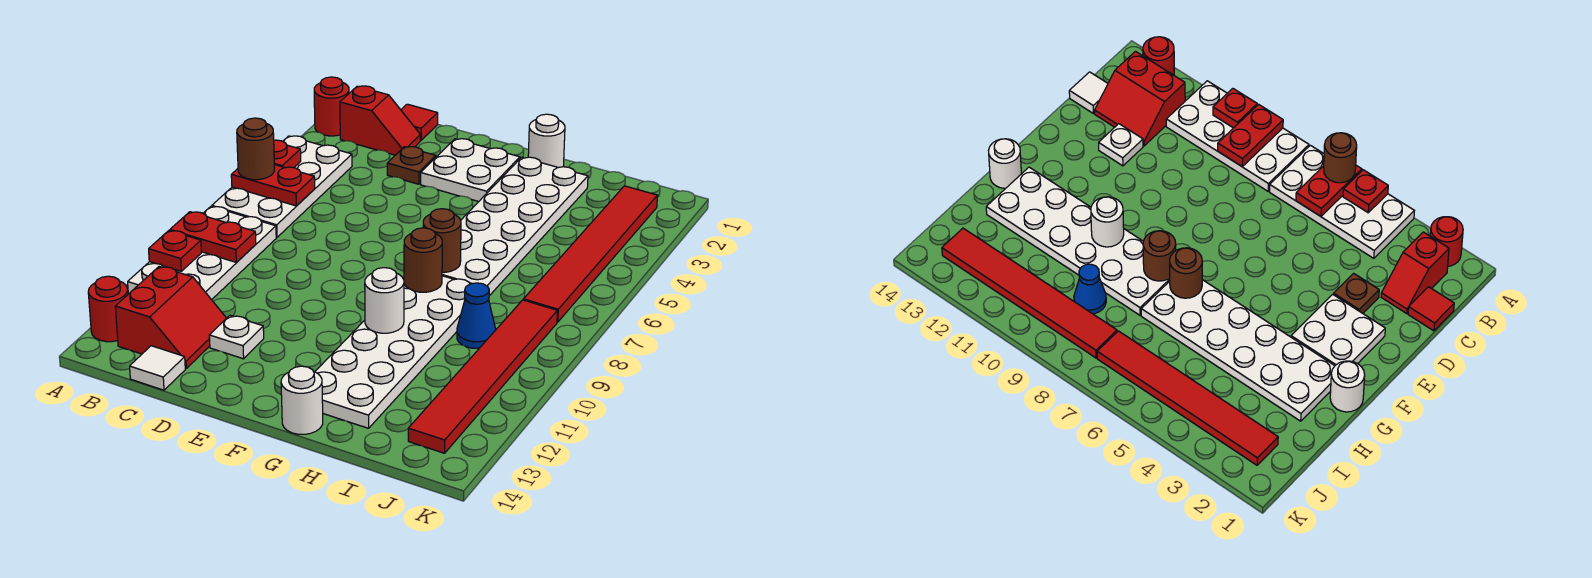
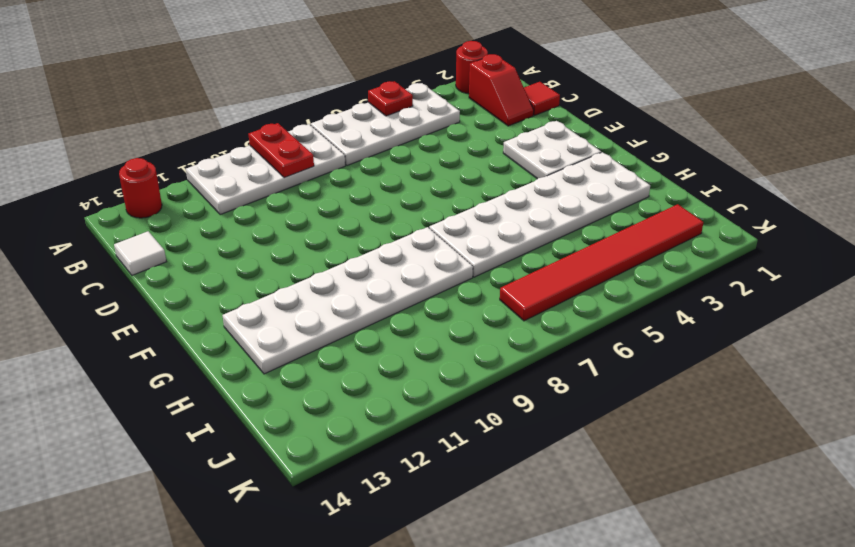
none -> red slope B12:C13 level 1 top B
none -> brown plate D3 level 1
none -> white plate D12 level 1

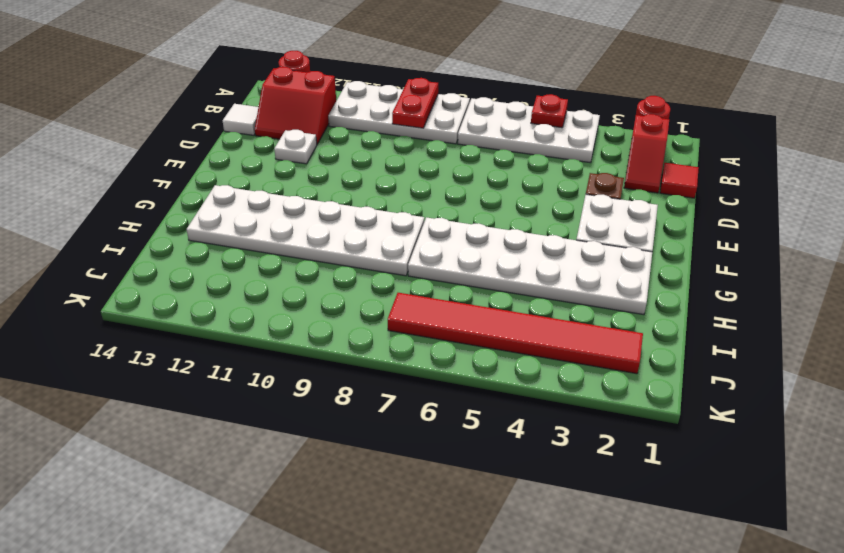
none -> white round brick G1 level 1
none -> white round brick G14 level 1
none -> blue cone I9 level 1

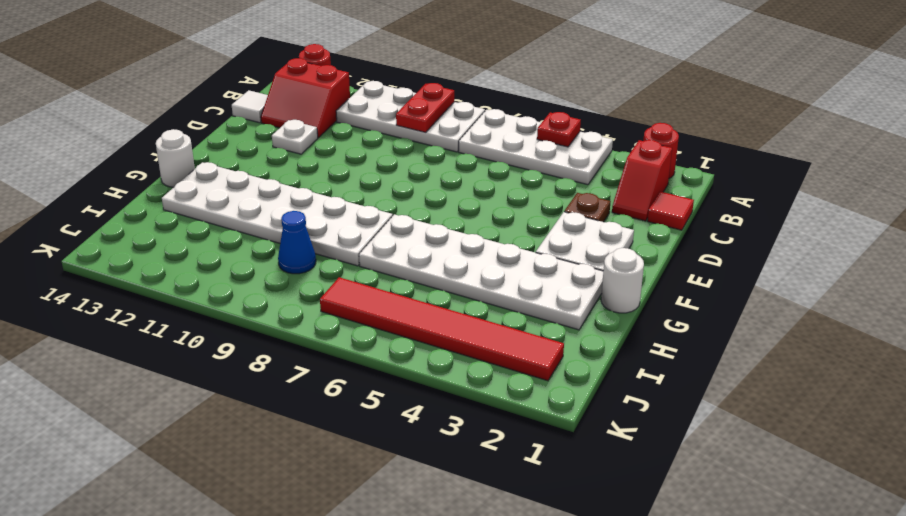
none -> red tile J8:J13 level 1
none -> red plate A6:B6 level 2
none -> red plate A10 level 2

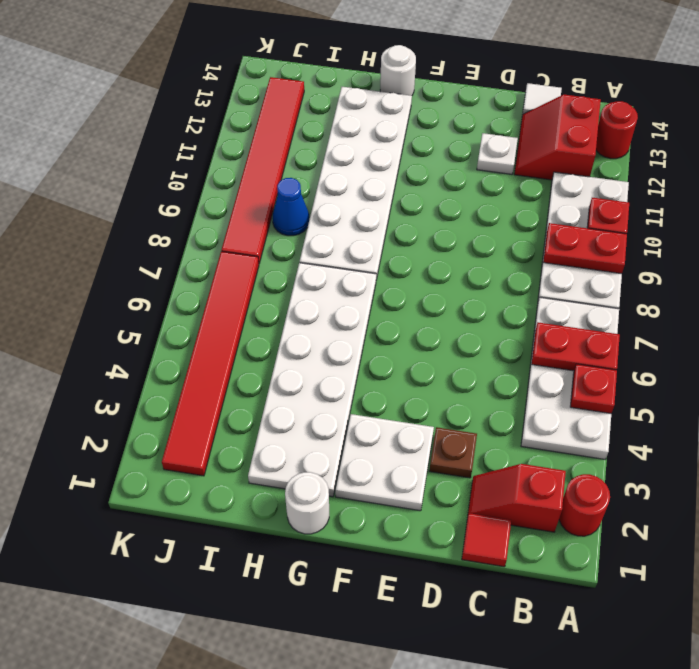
none -> brown round brick G7 level 2
none -> brown round brick G8 level 2
none -> white round brick G10 level 2

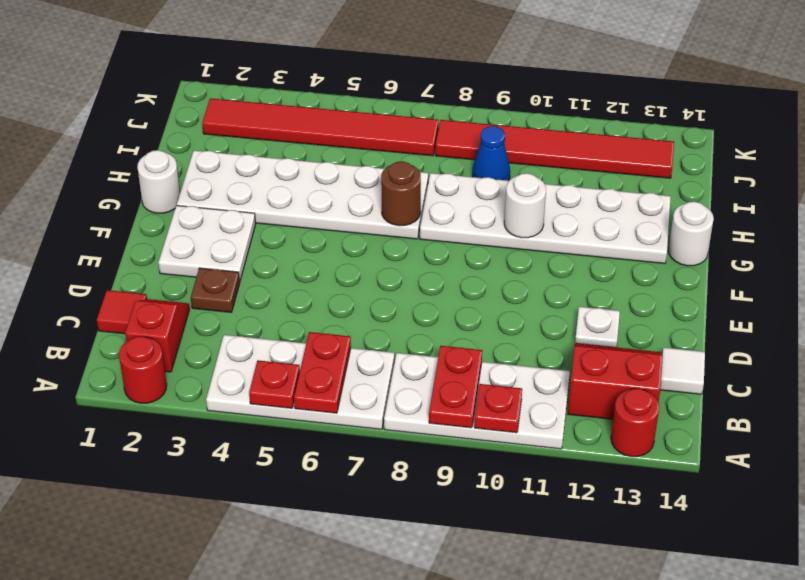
none -> brown round brick G8 level 2
none -> brown round brick A6 level 3

